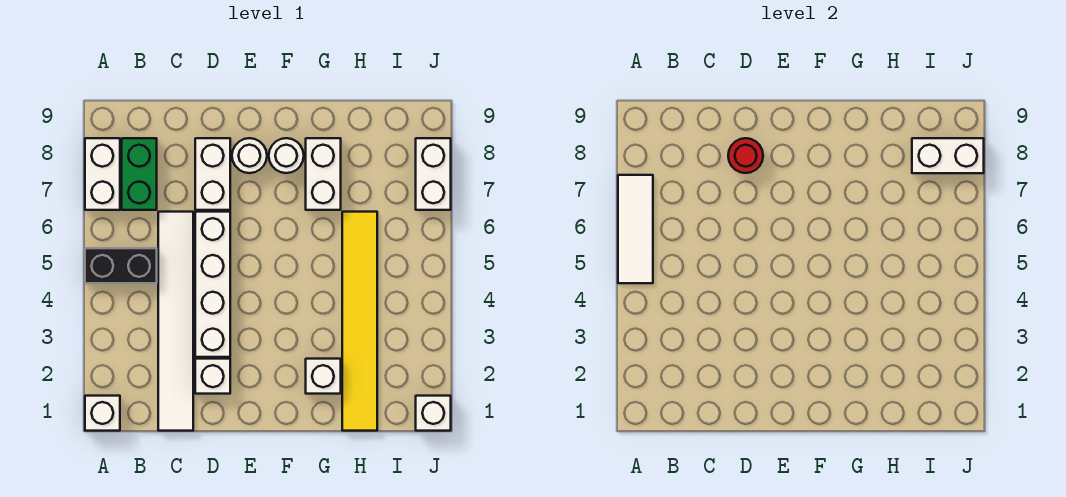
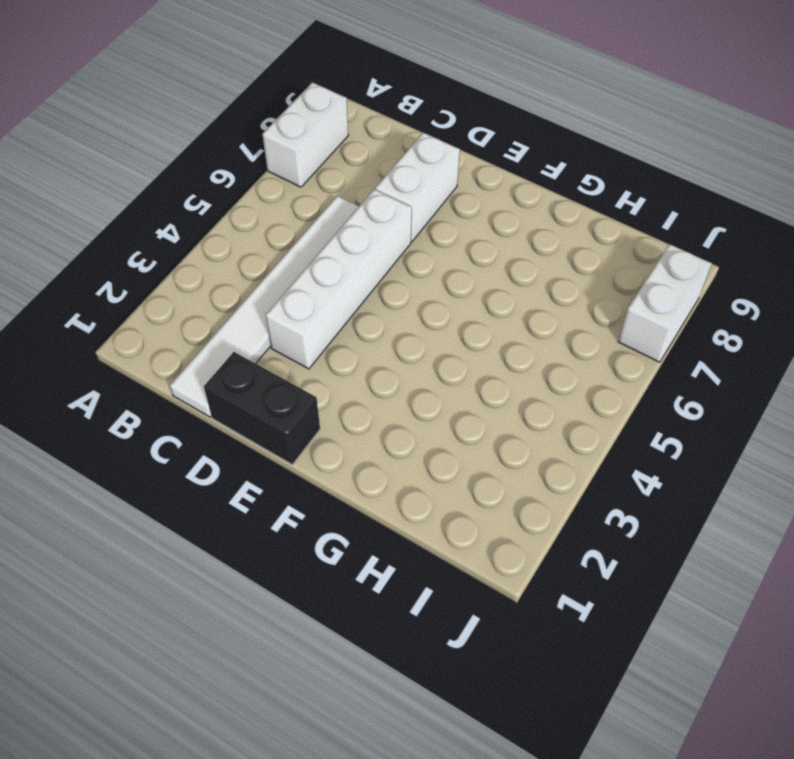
black brick D1:E1 level 1 -> black brick A5:B5 level 1
none -> white brick A1 level 1
none -> green brick B7:B8 level 1
none -> white brick D2 level 1

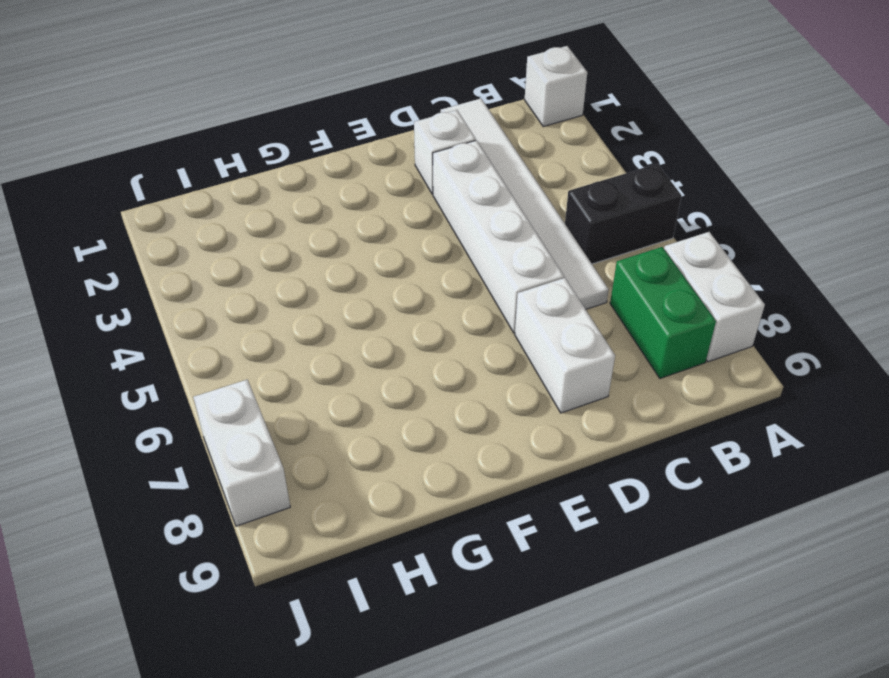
none -> white round brick E8 level 1
none -> white round brick F8 level 1
none -> white brick G2 level 1

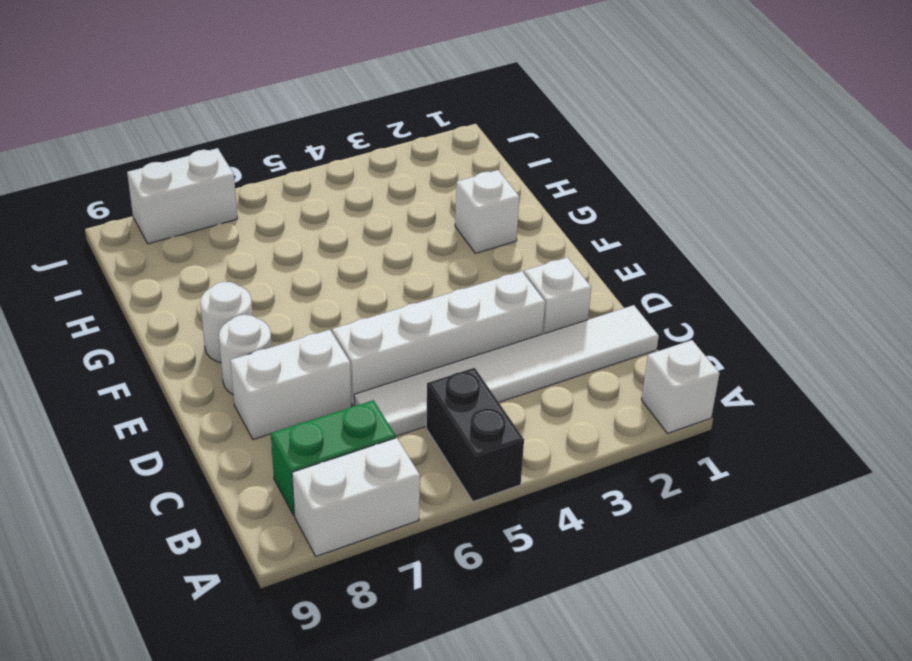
none -> white brick G7:G8 level 1
none -> yellow tile H1:H6 level 1
none -> white brick J1 level 1

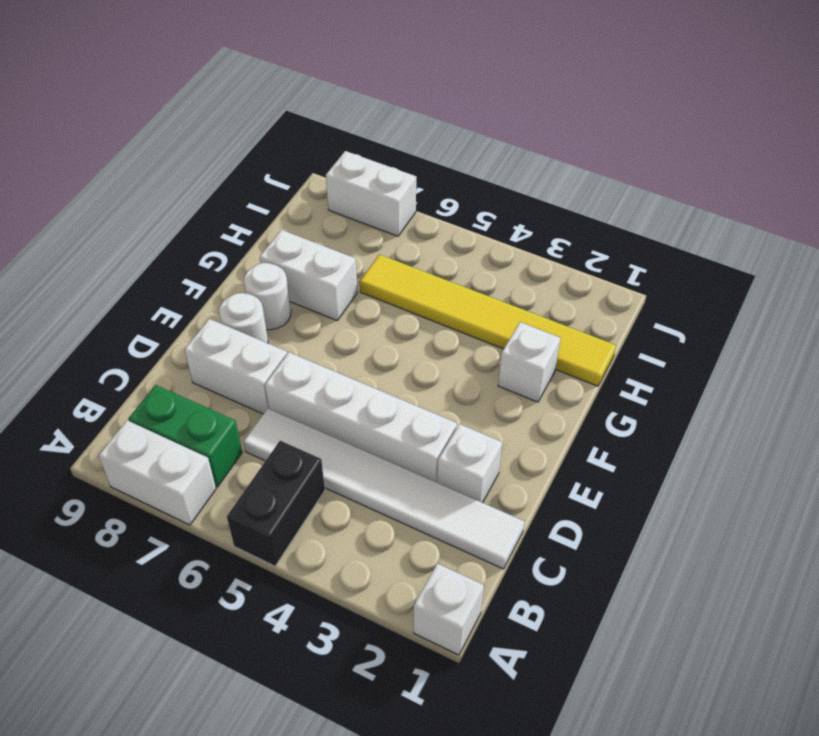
none -> white brick J1 level 1
none -> white tile A5:A7 level 2
none -> red round brick D8 level 2

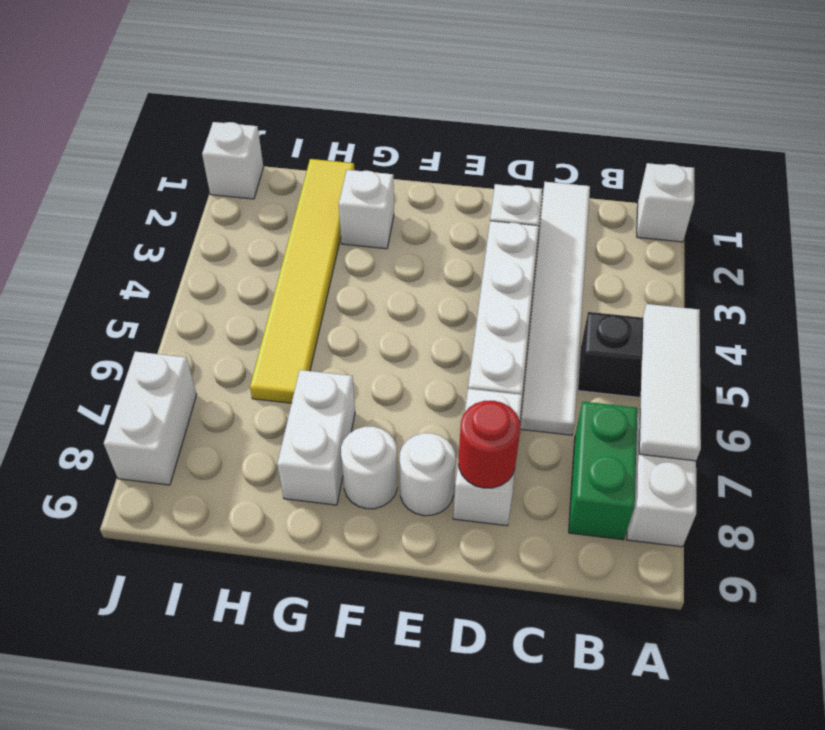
none -> white brick I8:J8 level 2

